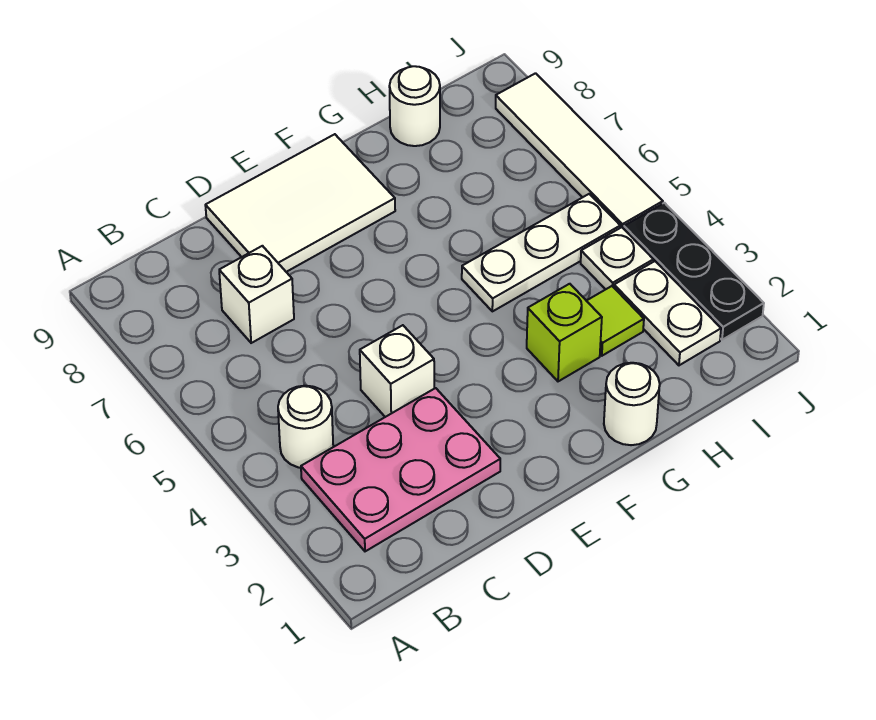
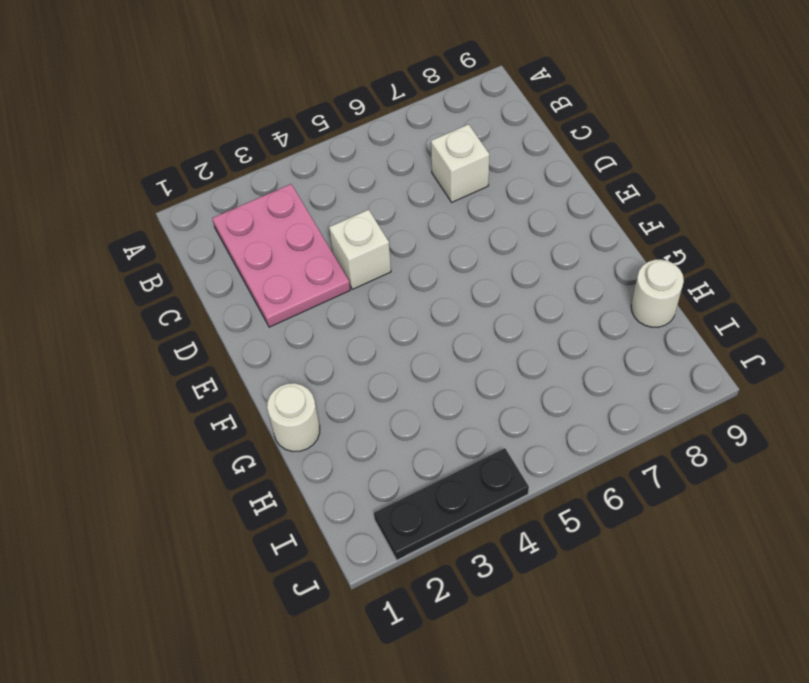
none -> white round brick B4 level 1
none -> white tile D8:F9 level 1
none -> lime brick G3 level 1

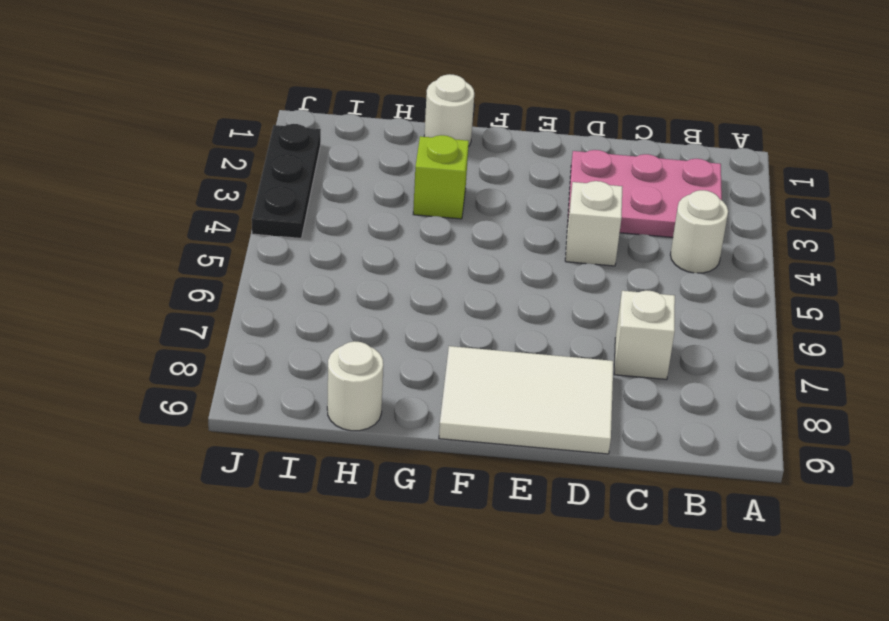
none -> white plate G5:I5 level 1
none -> lime tile H3 level 1
none -> white plate I2:I3 level 1

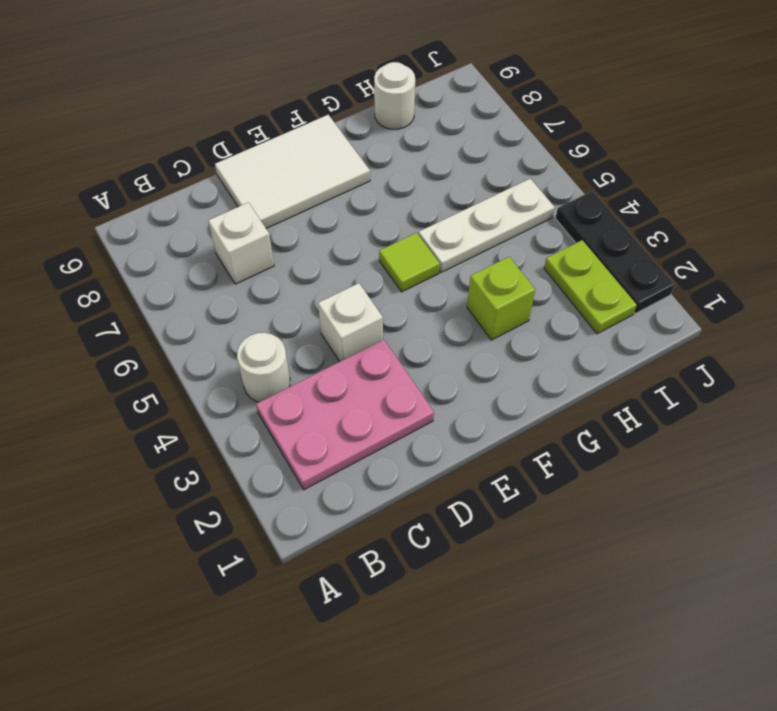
lime tile F5 level 1 -> lime tile H3 level 1
lime plate I2:I3 level 1 -> white plate I2:I3 level 1
none -> white round brick G1 level 1
none -> white plate I4 level 1
none -> white tile J5:J8 level 1

